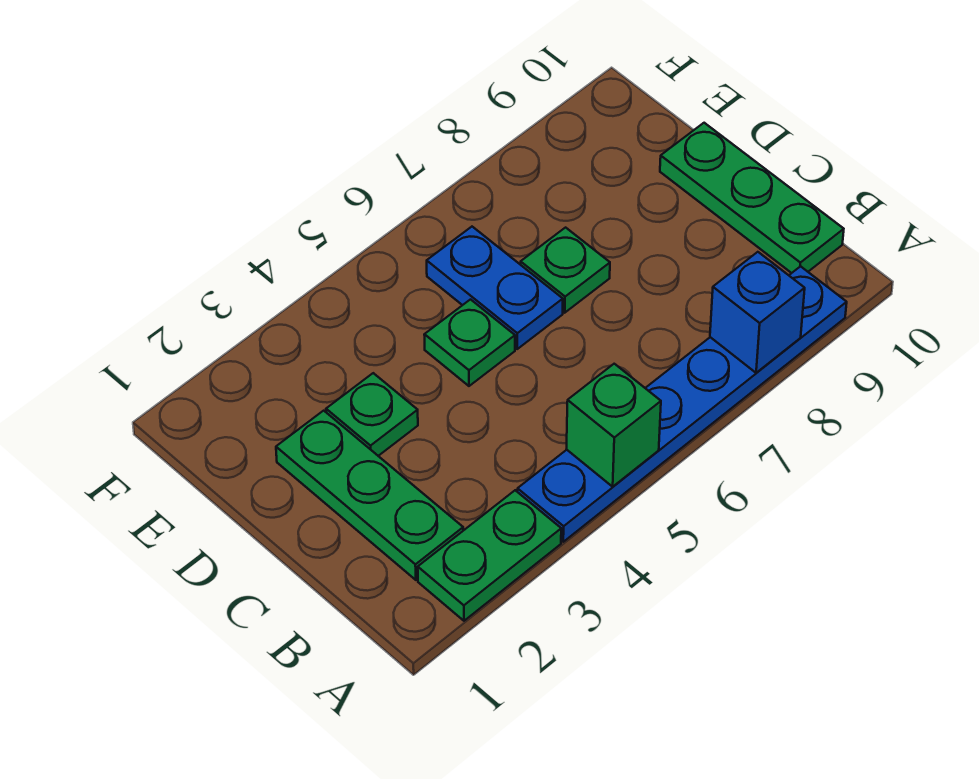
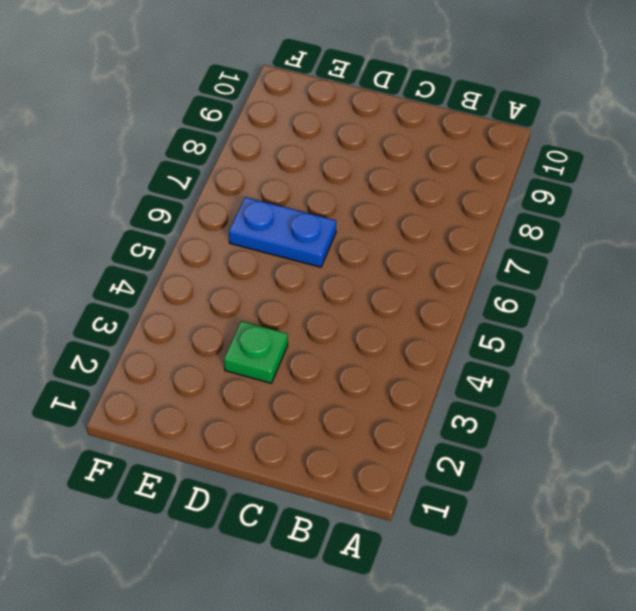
none -> green plate A2:A3 level 1
none -> blue plate A4:A9 level 1

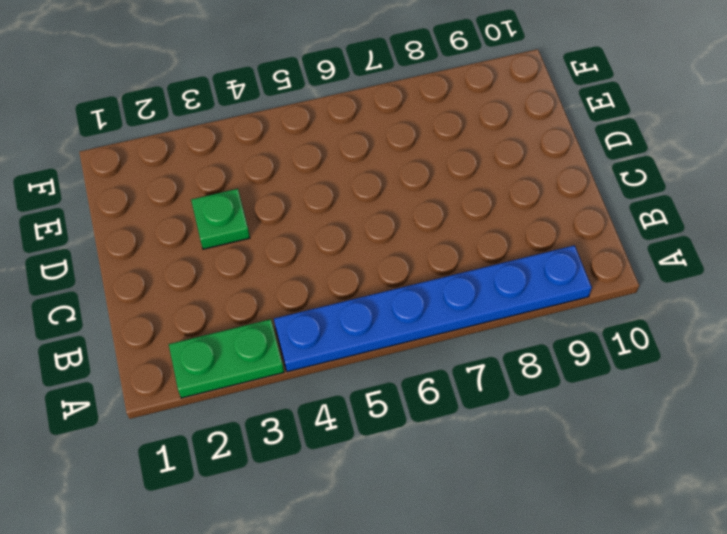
none -> green plate B2:D2 level 1
none -> green plate B10:D10 level 1

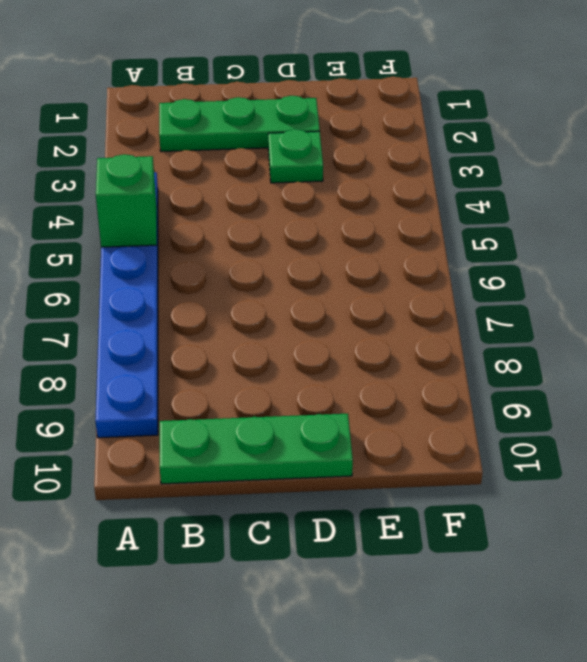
none -> green plate A2:A3 level 1
none -> green plate D5 level 1

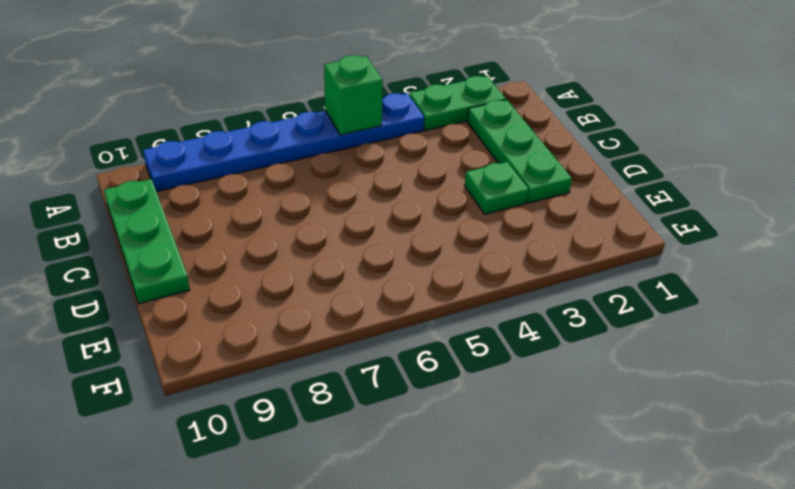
none -> green plate D5 level 1
none -> blue plate D6:E6 level 1

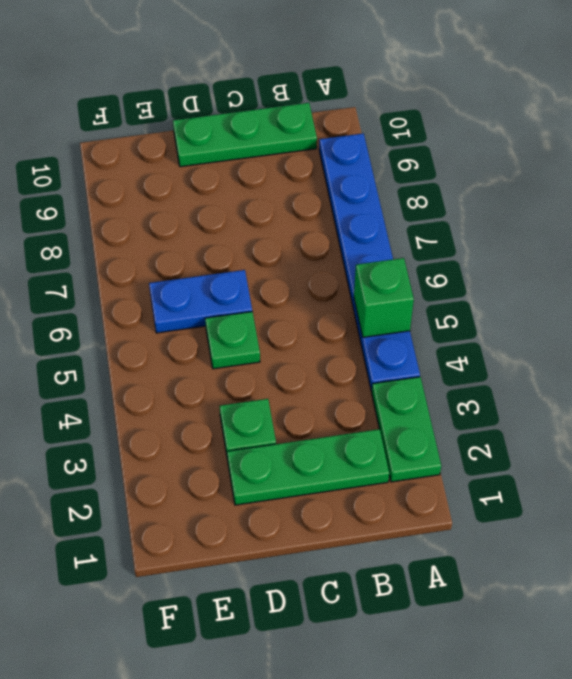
none -> green plate D7 level 1
none -> blue brick A8 level 2

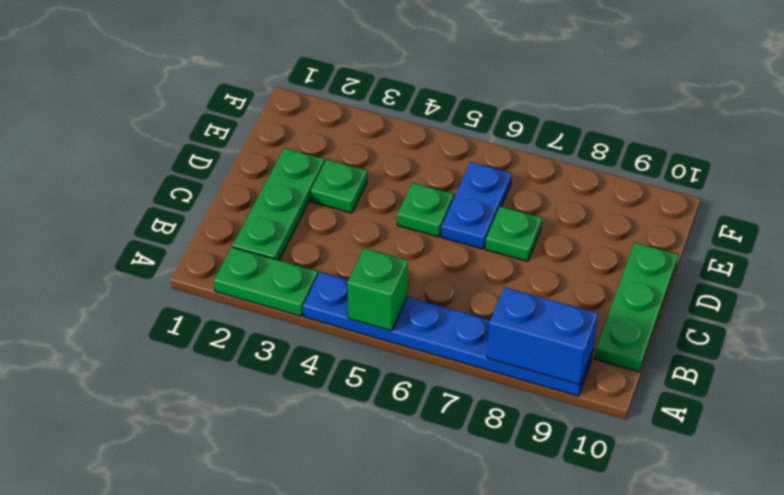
blue brick A8:A9 level 2 -> blue brick A8 level 2

